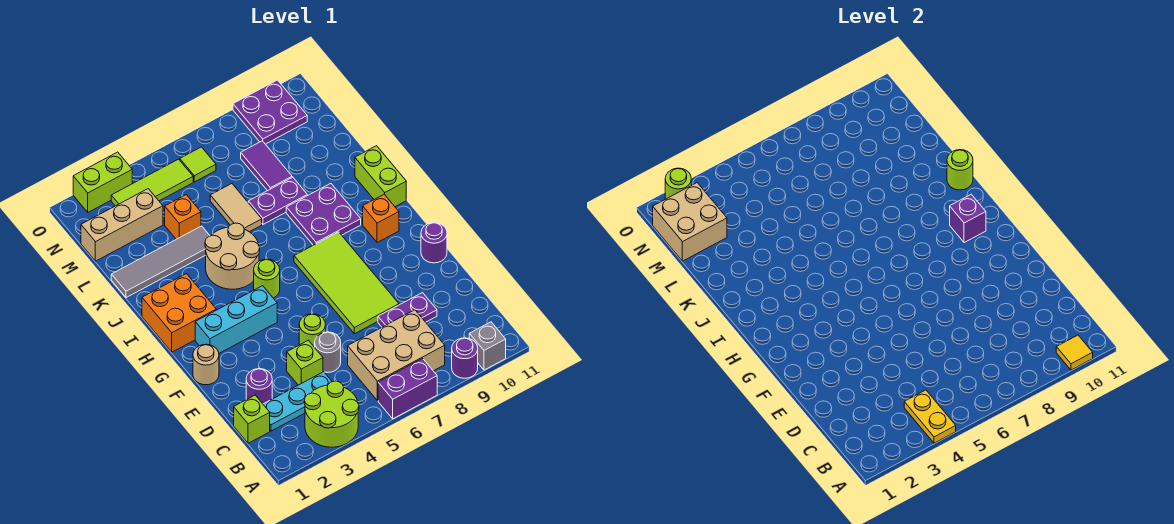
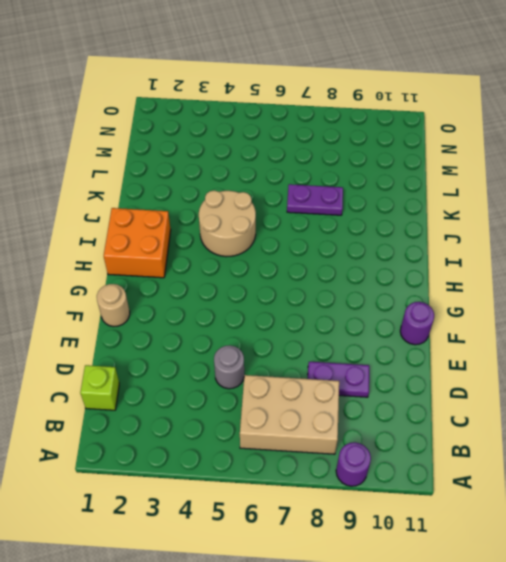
none -> lime round brick A3:B4 level 1
none -> purple brick A6:A7 level 1
none -> grey brick A10 level 1
none -> cyan plate C2:C4 level 1

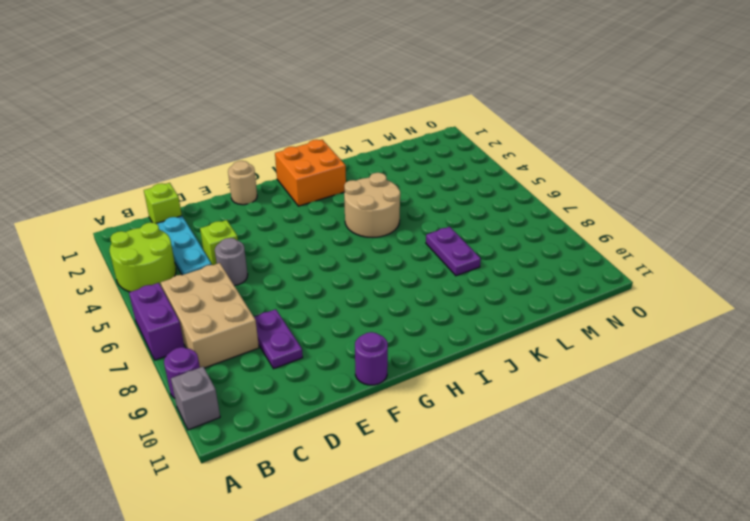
none -> purple round brick D2 level 1
none -> lime round brick E5 level 1
none -> lime tile E7:H8 level 1
none -> cyan brick G2:G4 level 1

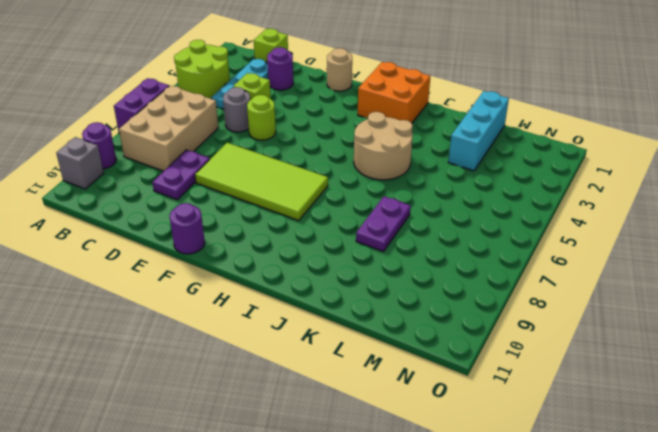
cyan brick L1:L3 level 1 -> cyan brick G2:G4 level 1
none -> lime round brick H5 level 1
none -> orange brick H10 level 1
none -> purple plate I8:J9 level 1
none -> lime brick I11:J11 level 1

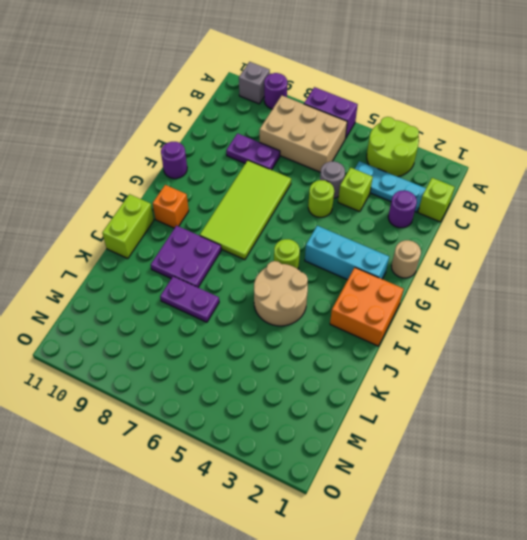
none -> grey tile K1:K4 level 1
none -> tan tile K6:L6 level 1
none -> orange brick L4 level 1
none -> purple tile L8:M8 level 1

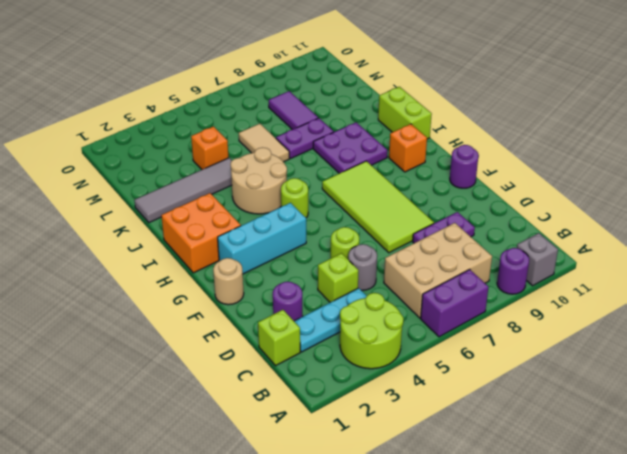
none -> tan brick M1:M3 level 1
none -> lime tile N3:N5 level 1
none -> lime tile N6 level 1
none -> purple plate N9:O10 level 1

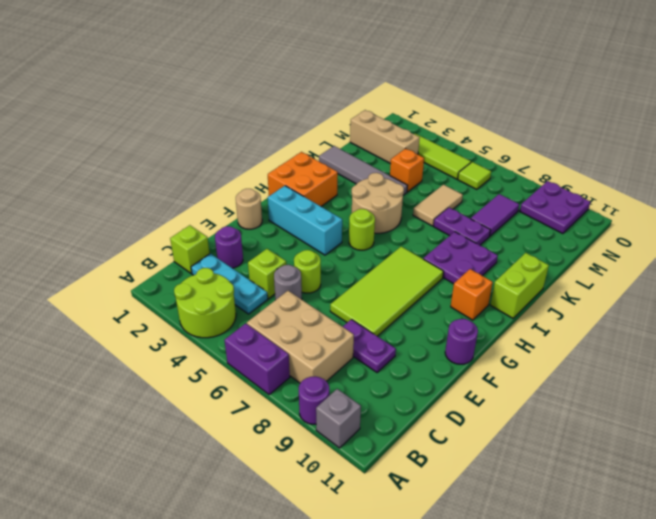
none -> lime brick O2:O3 level 1
none -> yellow plate A4:B4 level 2
none -> yellow tile A10 level 2
none -> purple brick H10 level 2

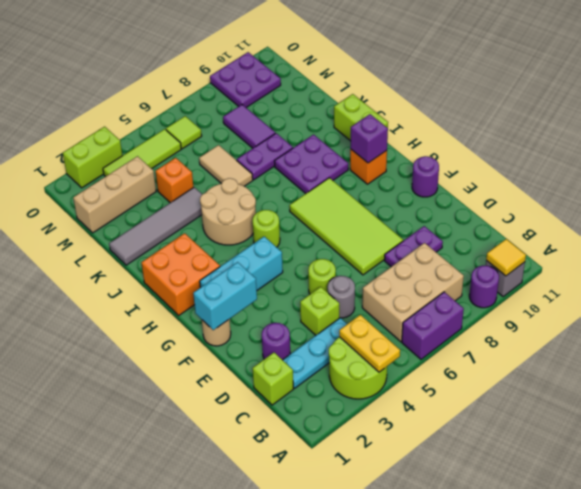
cyan brick F1:F2 level 2 -> none
none -> lime round brick J11 level 2
none -> tan brick M1:N2 level 2
none -> lime round brick O2 level 2

